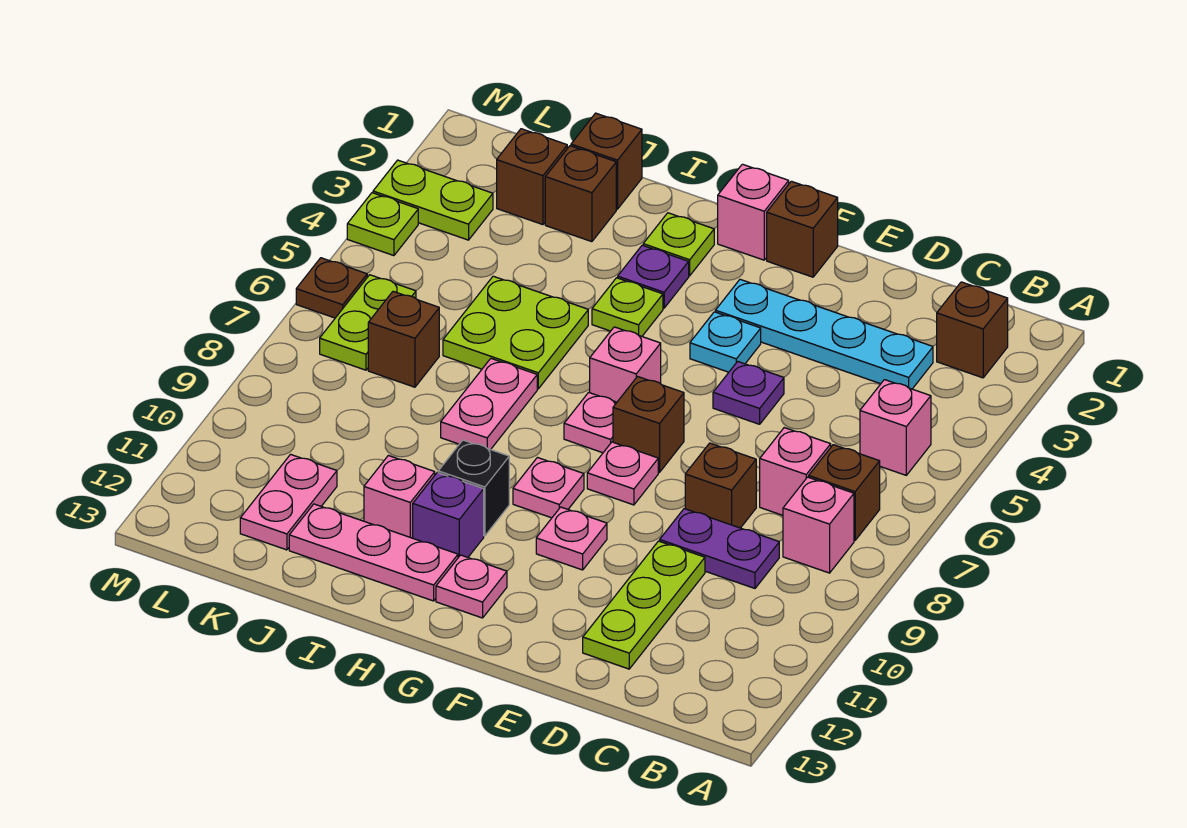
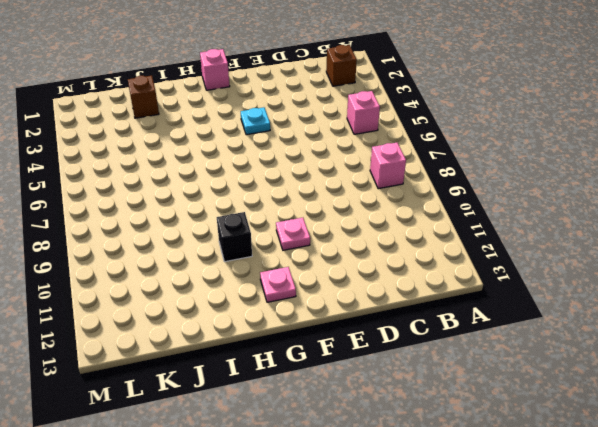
none -> brown brick B7 level 1
none -> cyan plate C3:F3 level 1
none -> pink brick C7 level 1
none -> purple plate C9:D9 level 1

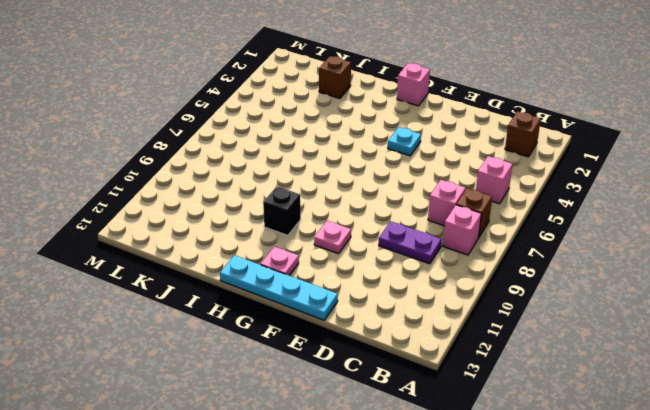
cyan plate E13:H13 level 1 -> cyan plate C3:F3 level 1
none -> brown brick D8 level 1
none -> lime plate D10:D12 level 1
none -> purple plate E5 level 1
none -> brown brick F1 level 1

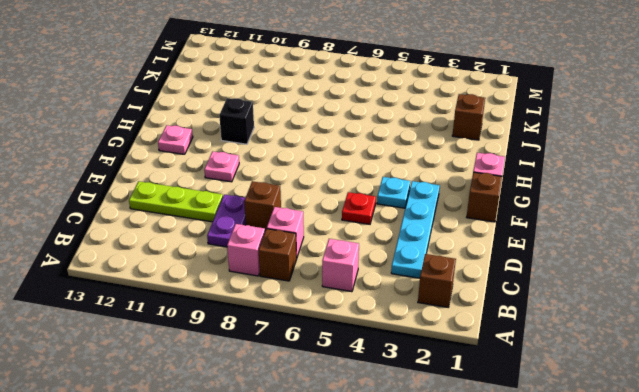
red plate E5 level 1 -> purple plate E5 level 1
none -> brown brick F7 level 1
none -> pink plate F8 level 1
none -> pink brick G6 level 1
none -> pink plate G7 level 1

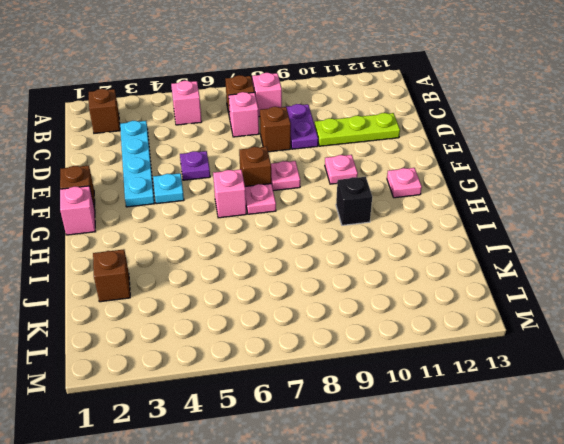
none -> pink plate G9 level 1
none -> lime plate H2 level 1
none -> purple plate H3 level 1
none -> lime plate H4 level 1

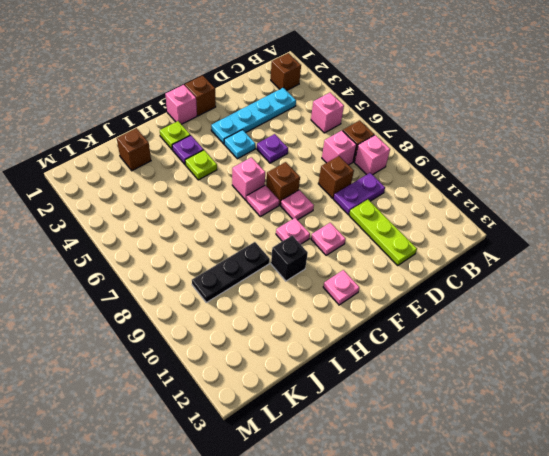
black plate I9:K9 level 1 -> none
none -> purple brick H11 level 1
none -> pink plate H12:J12 level 1
none -> lime plate I5:J6 level 1
none -> pink plate I7:I8 level 1

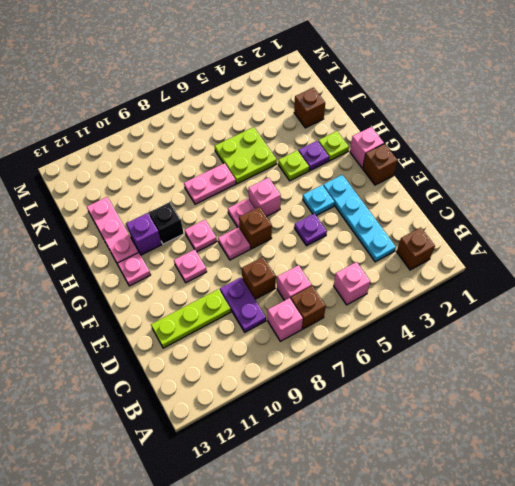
none -> pink brick I11 level 1
none -> brown brick J1 level 1
none -> brown brick K2 level 1
none -> brown brick K7 level 1

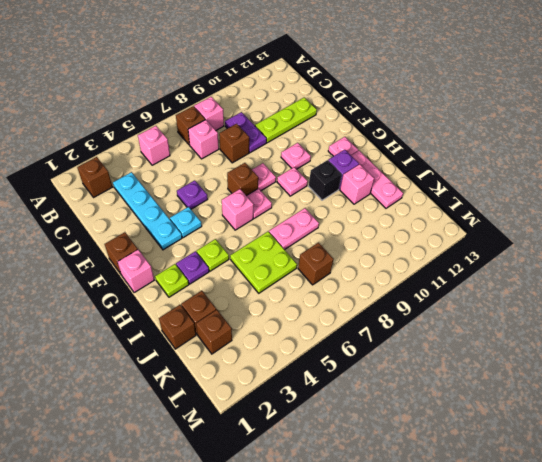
none -> pink plate K11:K12 level 1
none -> lime plate L3:M3 level 1
none -> lime plate L6:L7 level 1
none -> lime plate M4 level 1

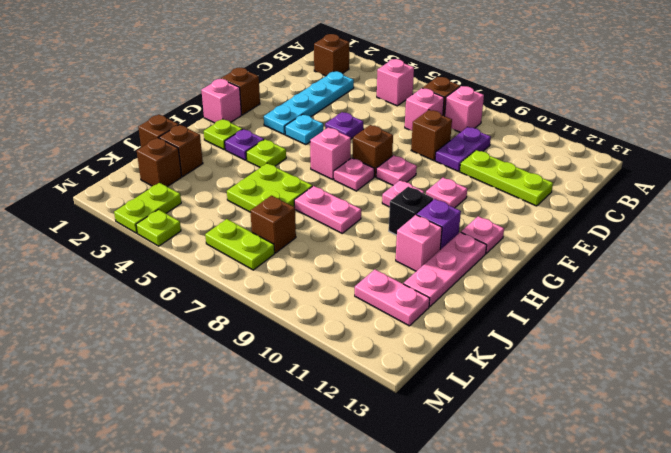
none -> brown plate M6 level 1

